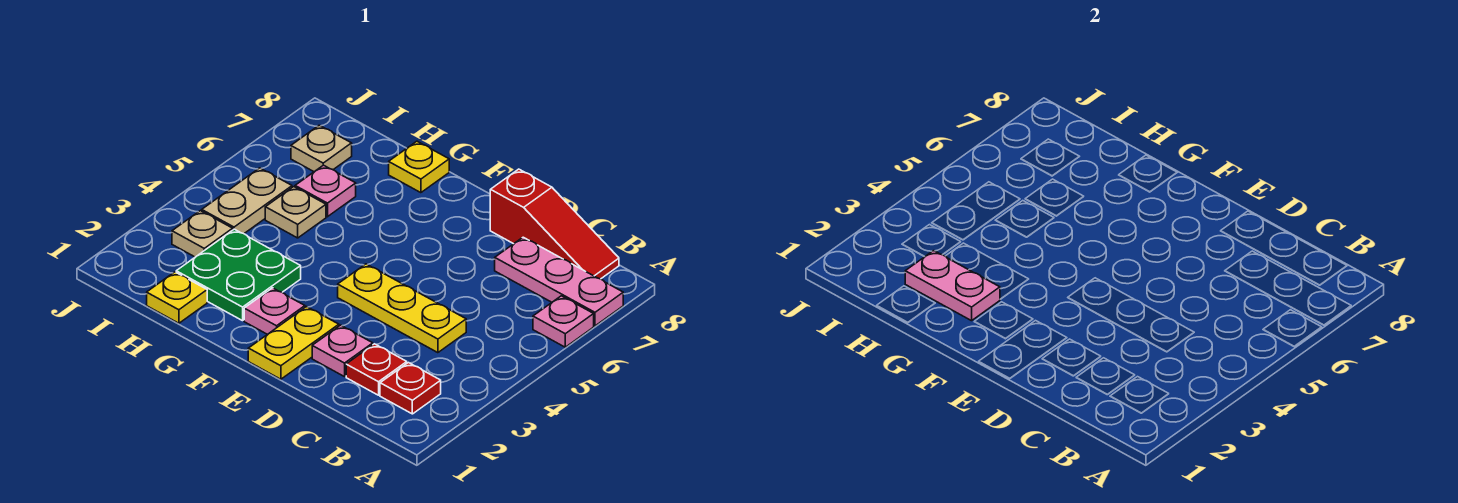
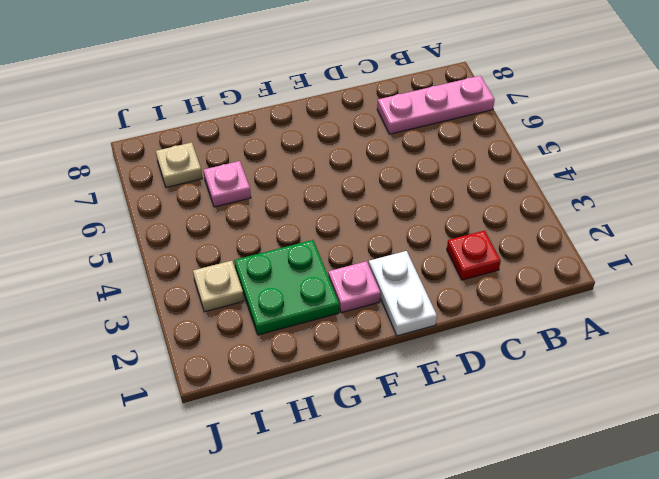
white plate E1:E2 level 1 -> yellow plate E1:E2 level 1
none -> pink plate A6 level 1
none -> red plate B2 level 1
none -> red slope B8:D8 level 1 top D

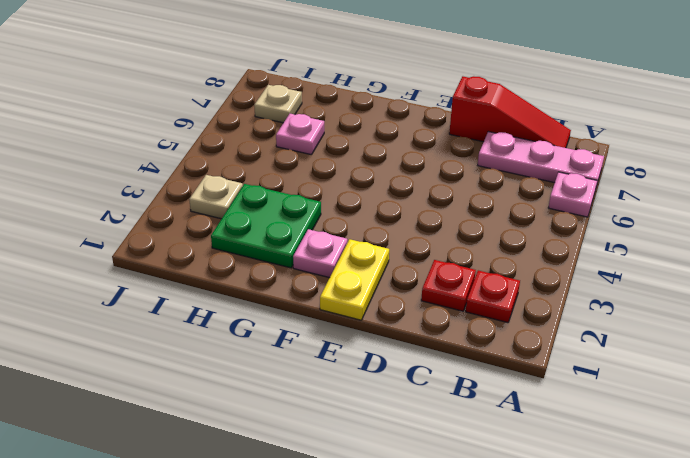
none -> yellow plate C4:E4 level 1
none -> pink plate D2 level 1
none -> yellow plate G8 level 1

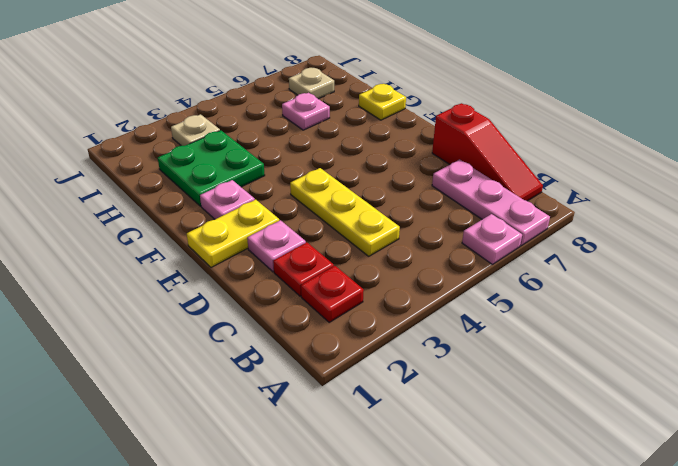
none -> yellow plate H1 level 1
none -> tan plate H5 level 1
none -> tan plate I4:I5 level 1

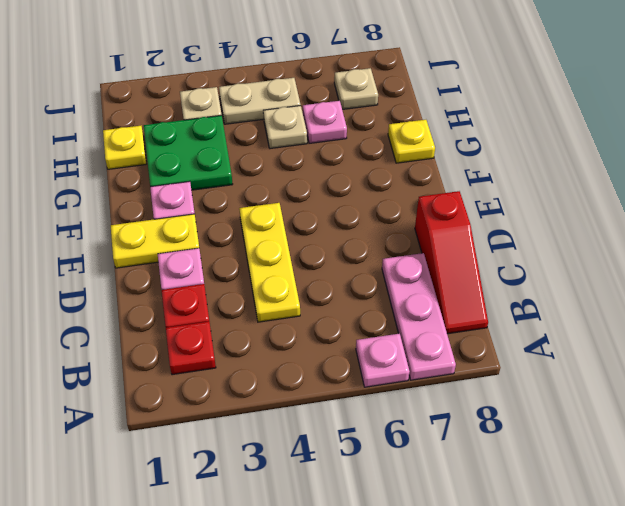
none -> pink plate G2:H2 level 2

